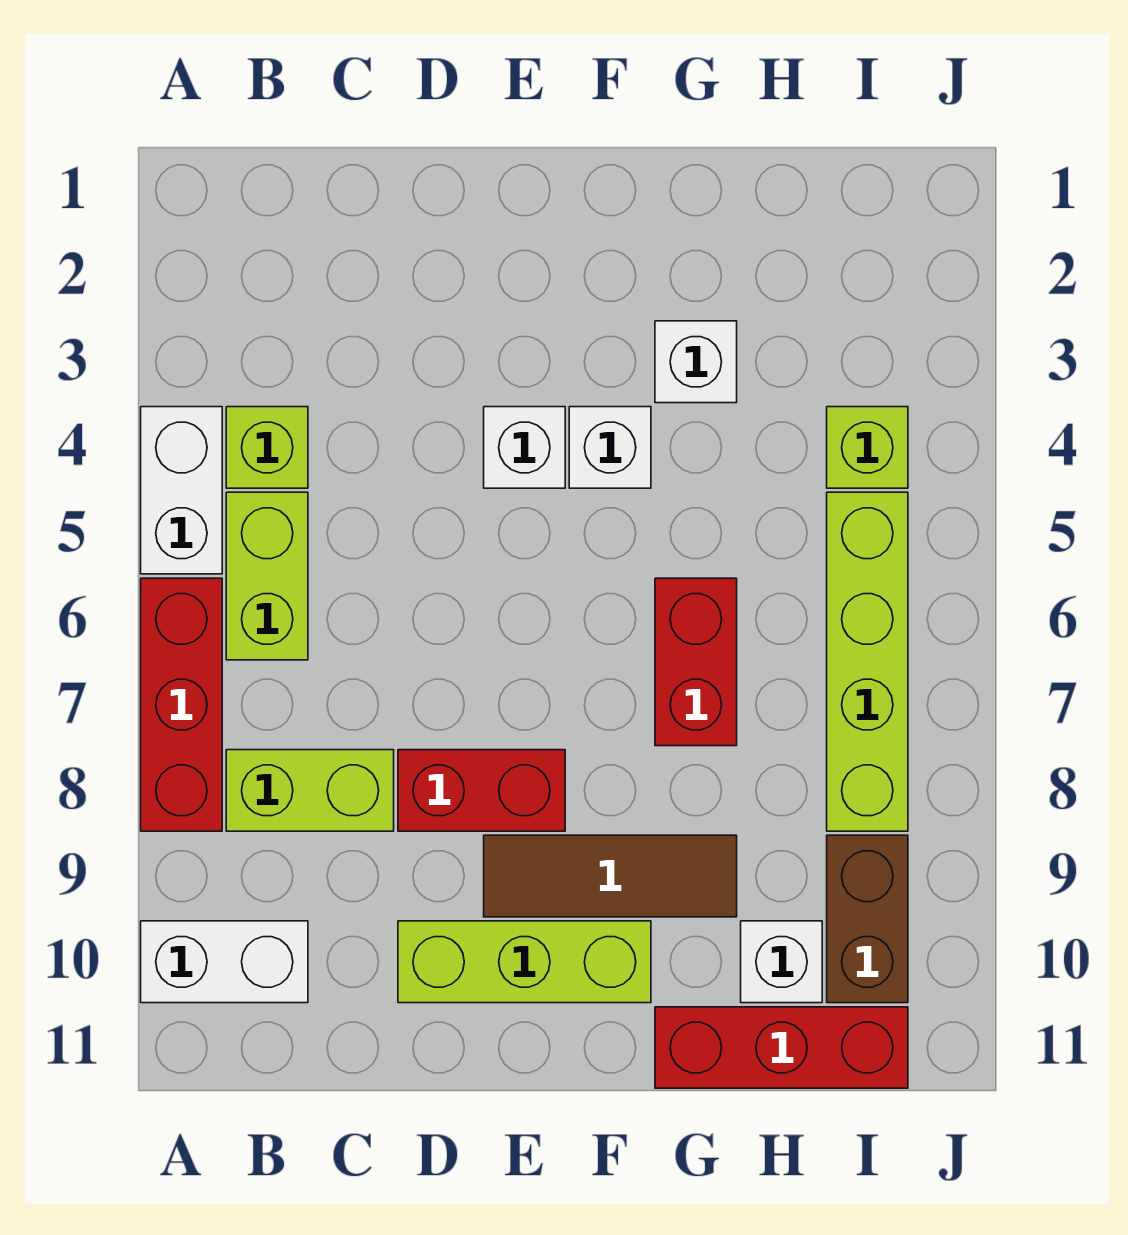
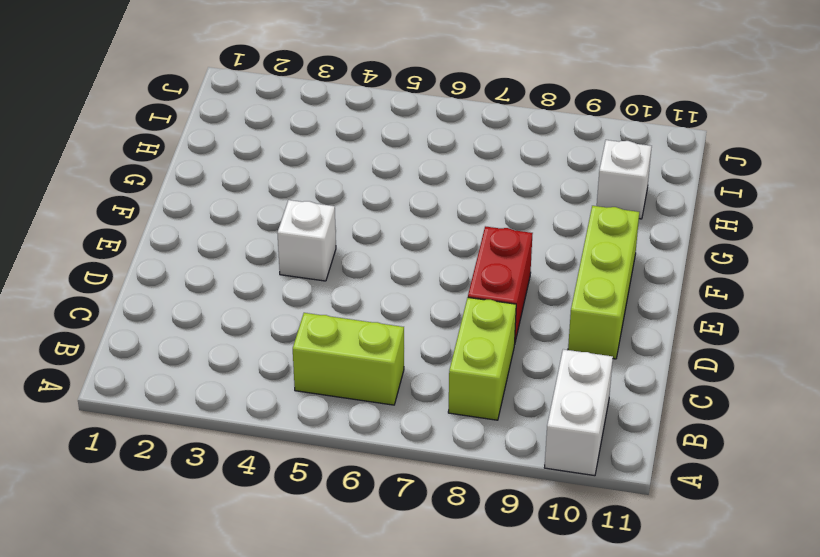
none -> white brick A4:A5 level 1
none -> red brick A6:A8 level 1
none -> lime brick B4 level 1

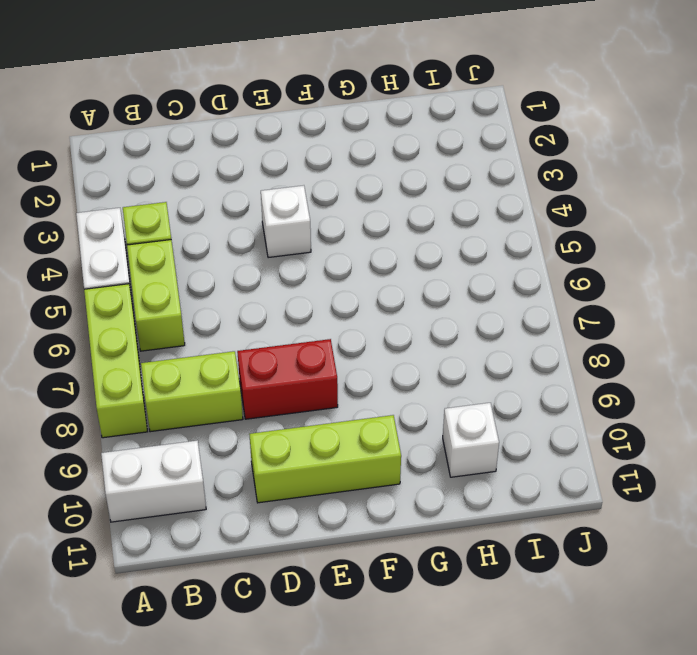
lime brick A6:A8 level 1 -> red brick A6:A8 level 1
none -> brown tile E9:G9 level 1
none -> white brick F4 level 1
none -> white brick G3 level 1

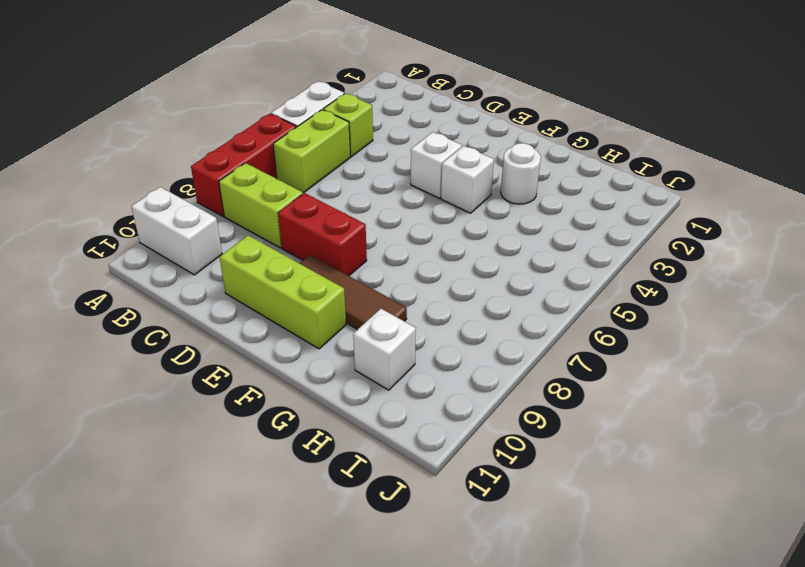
white round brick G3 level 1 -> white brick G3 level 1
none -> red brick G6:G7 level 1
none -> red brick G11:I11 level 1
none -> lime brick I4 level 1

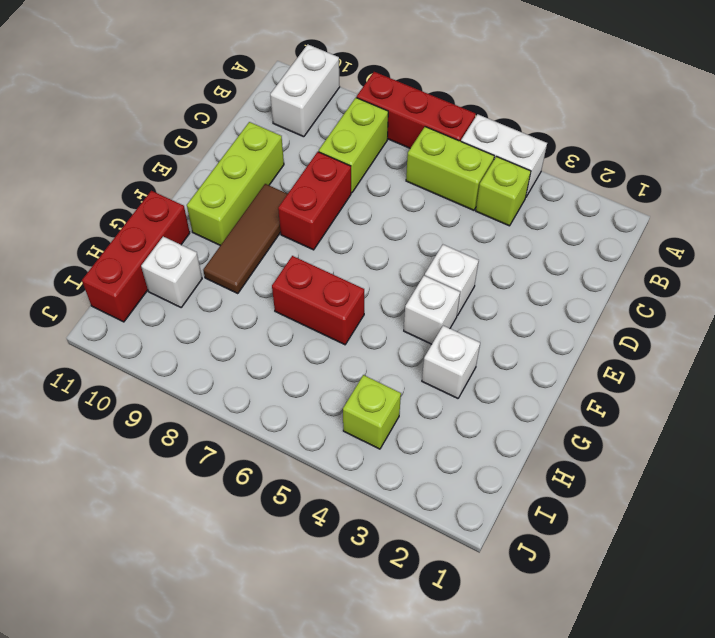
none -> lime brick I5:I8 level 1
none -> brown brick I9:I10 level 1

